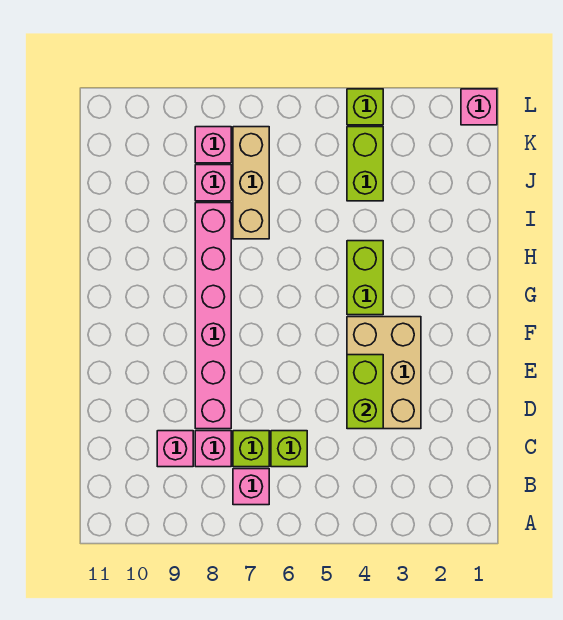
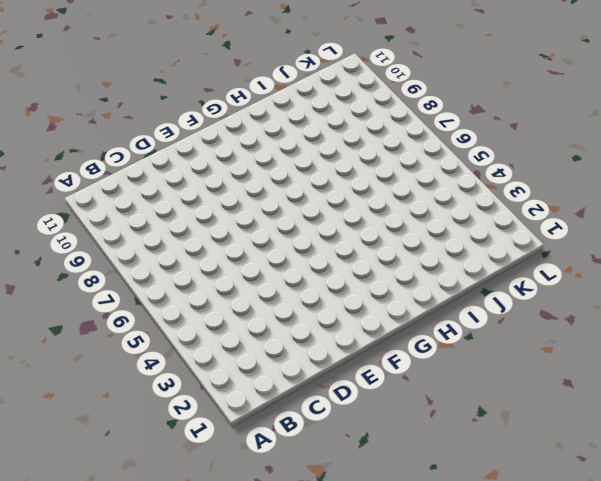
none -> pink brick B7 level 1
none -> lime brick C6 level 1
none -> lime brick C7 level 1

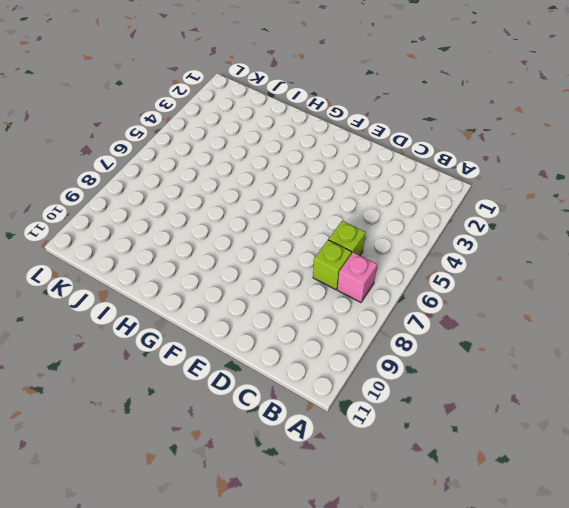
none -> pink brick C8 level 1
none -> pink brick C9 level 1
none -> tan brick D3:F4 level 1

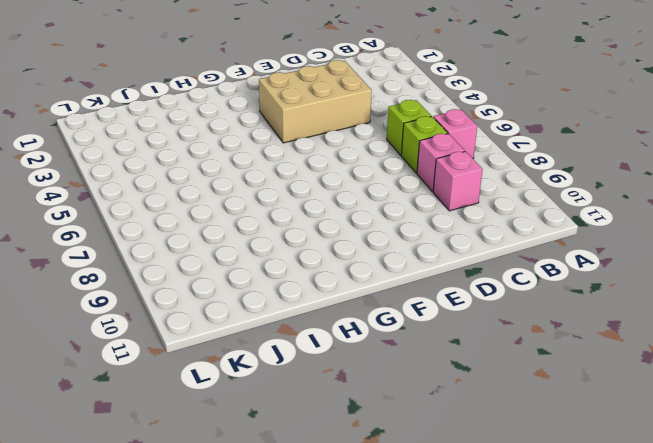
none -> pink brick D8:I8 level 1
none -> lime brick G4:H4 level 1
none -> tan brick I7:K7 level 1

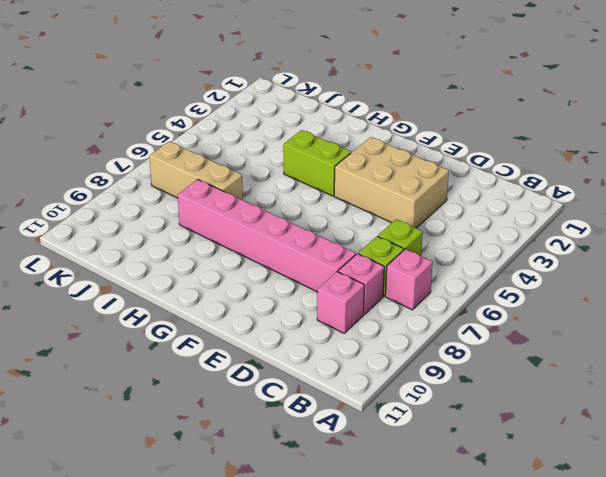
none -> lime brick J4:K4 level 1
none -> pink brick J8 level 1
none -> pink brick K8 level 1

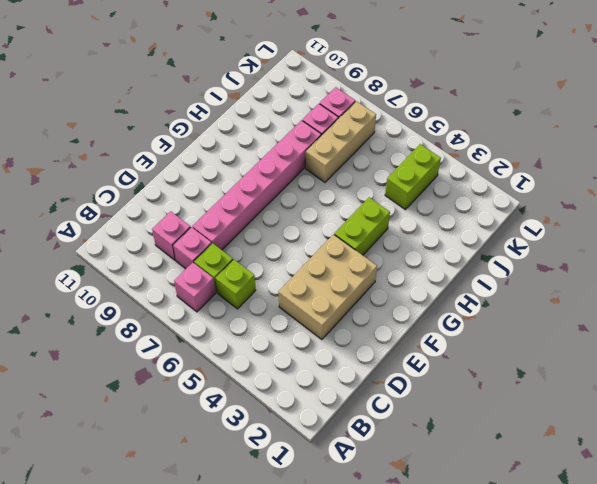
none -> pink brick L1 level 1
none -> lime brick L4 level 1
none -> lime brick D4:E4 level 2

